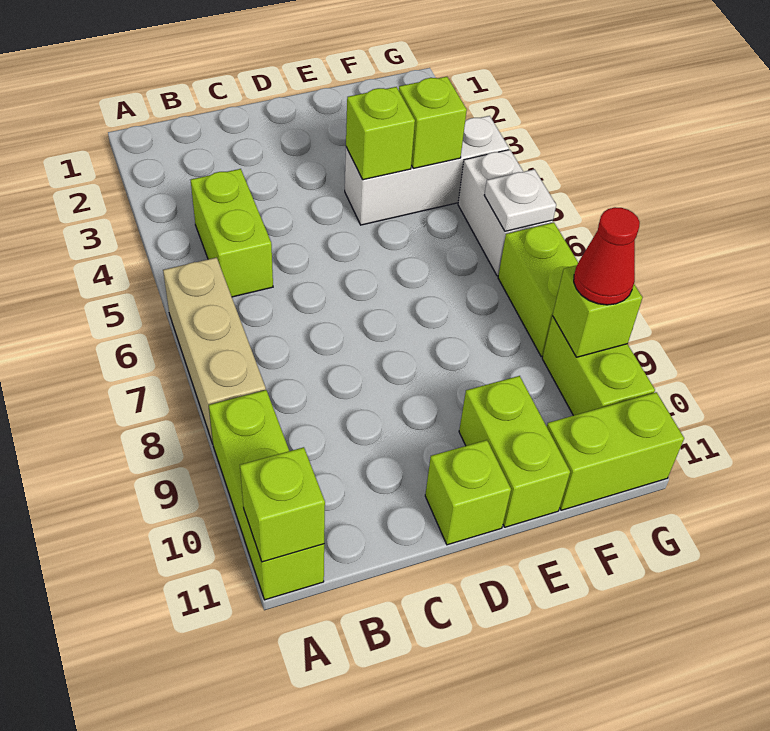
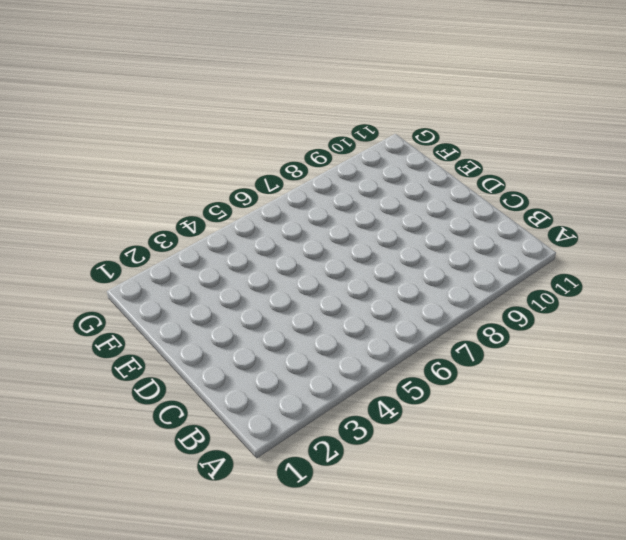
none -> tan brick A6:A8 level 1
none -> lime brick A9:A11 level 1
none -> lime brick B4:B5 level 1

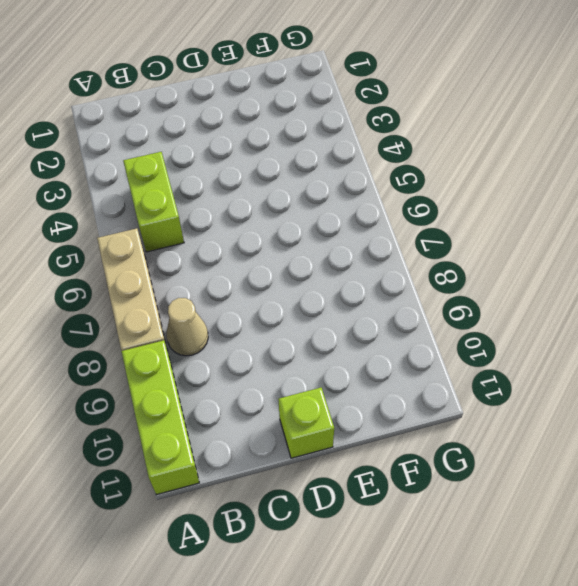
tan cone B8 level 1 -> none
none -> white brick E4:G4 level 1
none -> lime brick E10:E11 level 1
none -> lime brick F11:G11 level 1

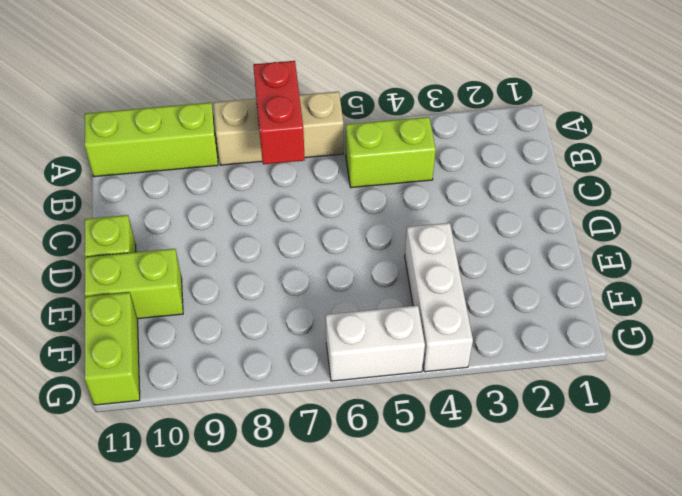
red brick A7:B7 level 2 -> none
none -> lime brick G7:G8 level 1
none -> lime brick G9:G10 level 1
none -> lime brick A11 level 2

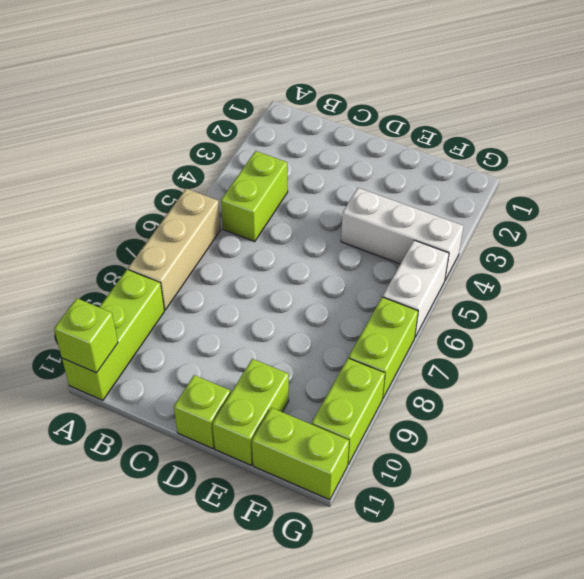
none -> lime brick E4 level 2
none -> lime brick F4 level 2
none -> white plate G6 level 2

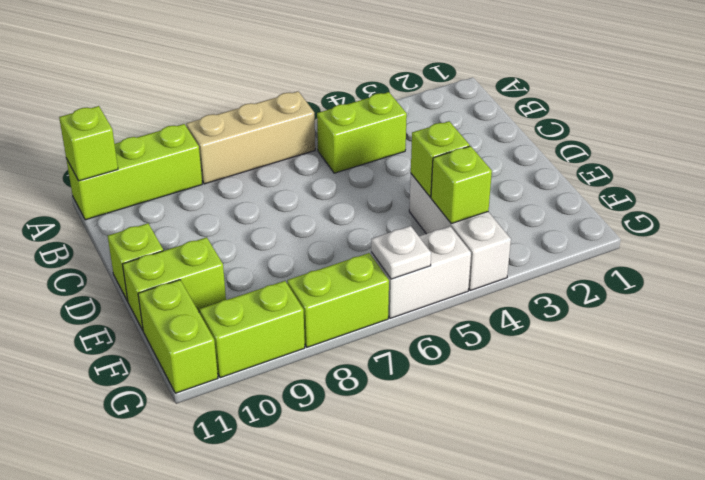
none -> lime brick G9 level 2
none -> red cone G9 level 3

